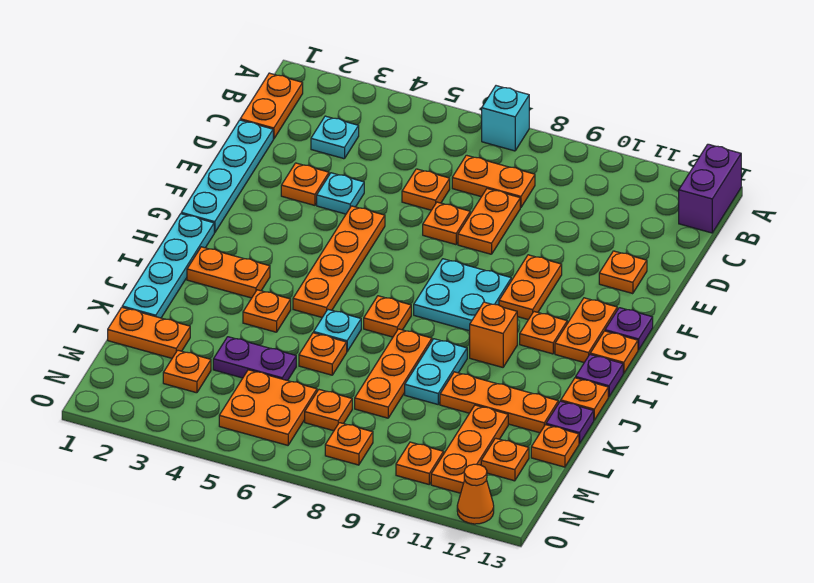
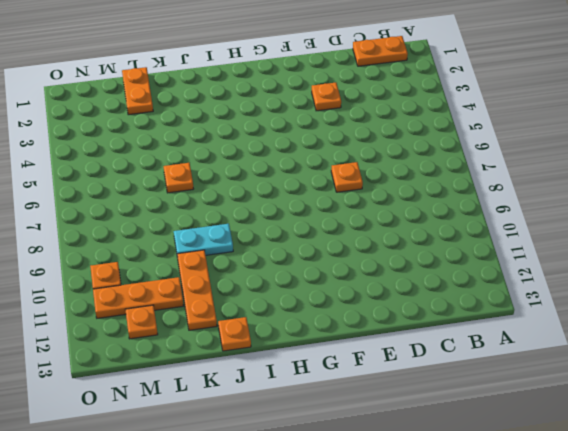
none -> cyan brick A7 level 1
none -> purple brick A13:B13 level 1
none -> cyan plate C3 level 1
none -> orange plate C7:C8 level 1

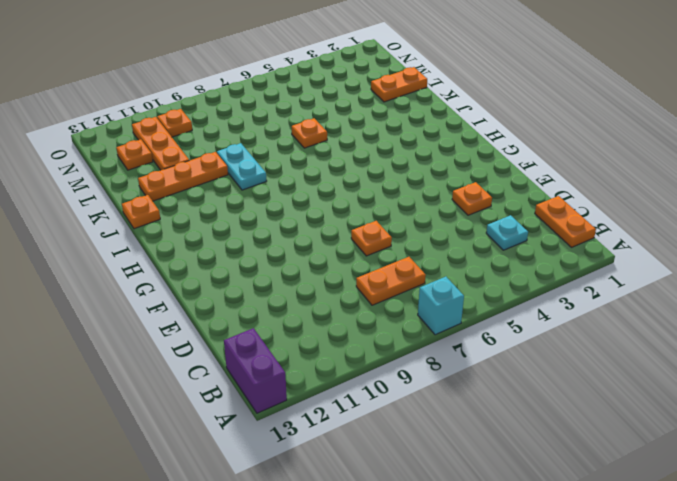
none -> cyan plate D1:G1 level 1
none -> orange plate D6 level 1
none -> orange plate D8:E8 level 1
none -> cyan plate E4 level 1

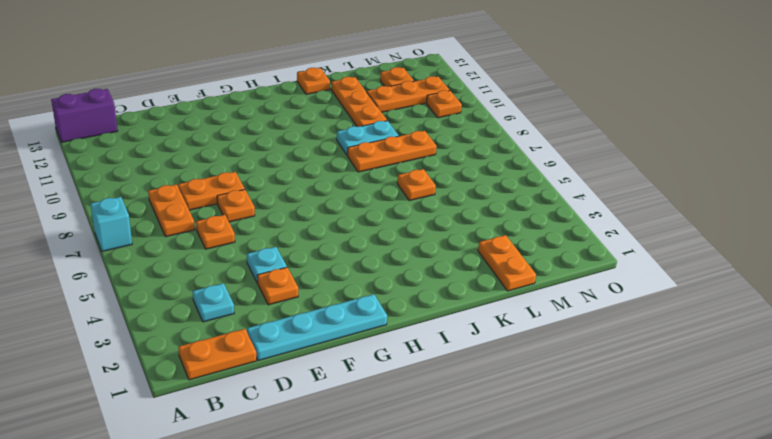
none -> orange plate E12 level 1
none -> orange plate F5:I5 level 1
none -> orange plate F10:G10 level 1
none -> cyan plate G8:H9 level 1

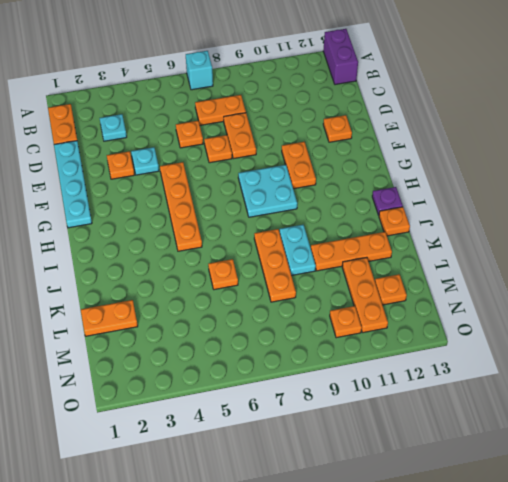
none -> orange plate G12:H12 level 1
none -> purple plate G13 level 1
none -> cyan plate H1:K1 level 1
none -> orange plate H11 level 1

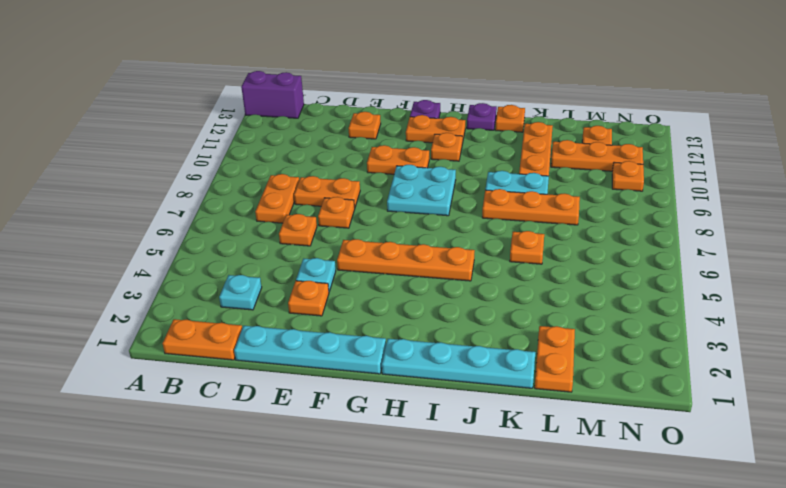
none -> cyan brick A7 level 1
none -> orange plate H13 level 1
none -> orange plate I2:I3 level 1
none -> orange plate I7 level 1

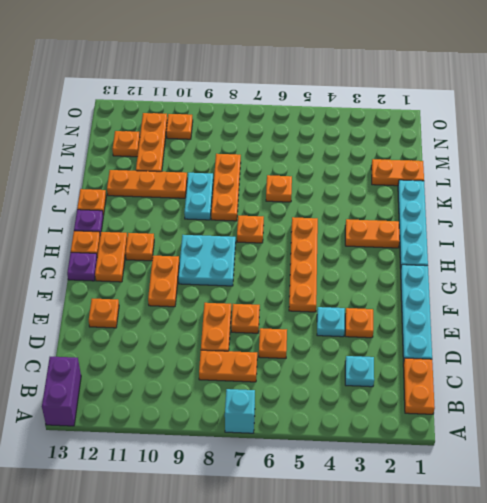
none -> orange brick I10 level 1
none -> orange plate J4 level 1
none -> cyan plate J6 level 1
none -> purple plate K13 level 1

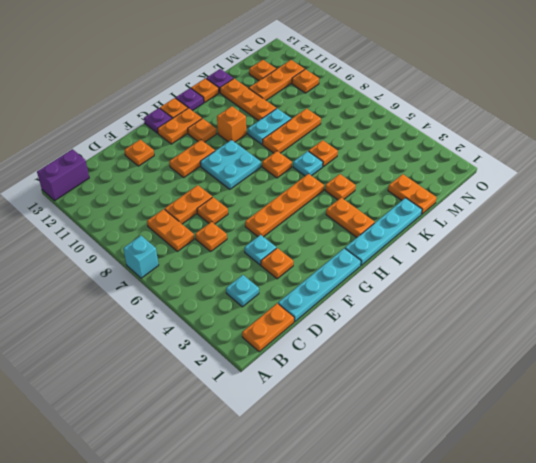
none -> purple plate L4:L5 level 1
none -> orange plate L13 level 1
none -> orange plate M3 level 1
none -> orange plate M5:N6 level 1

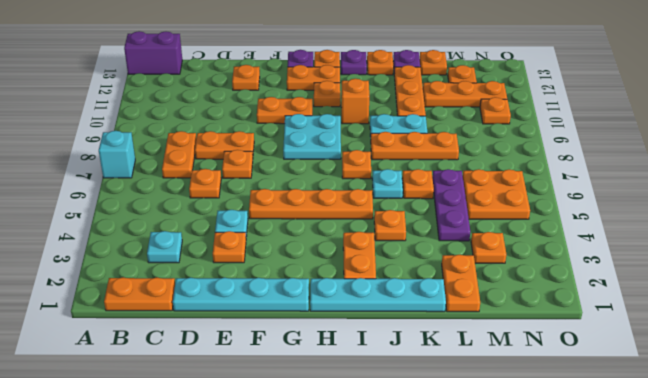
purple plate L4:L6 level 1 -> purple plate L4:L5 level 1
none -> orange plate M7 level 1
none -> orange plate N8 level 1
none -> orange cone O12 level 1

